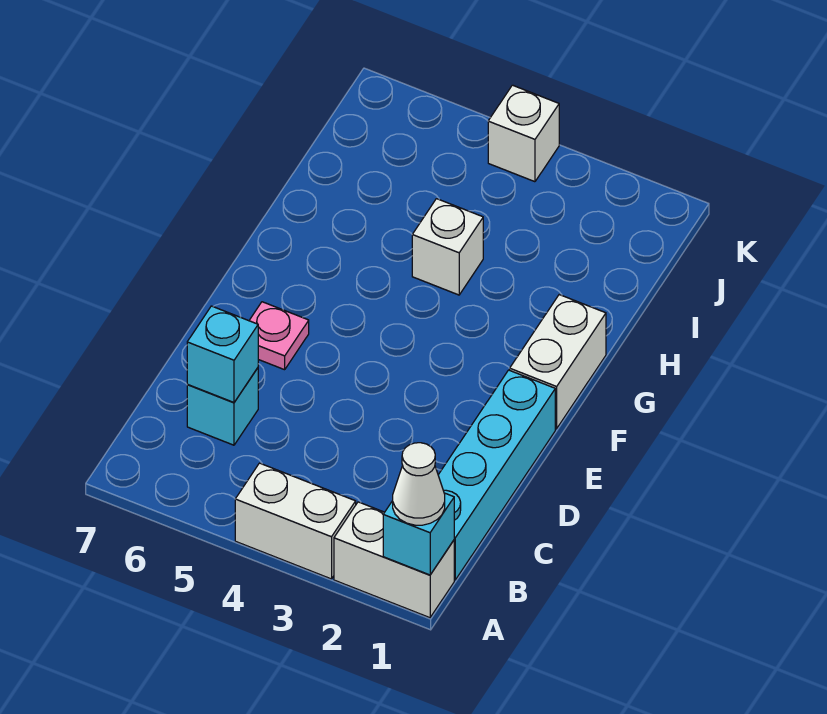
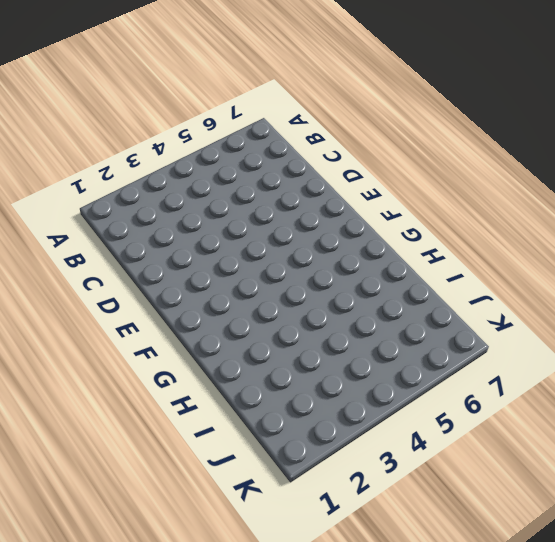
none -> white brick A1:A2 level 1
none -> white brick A3:A4 level 1

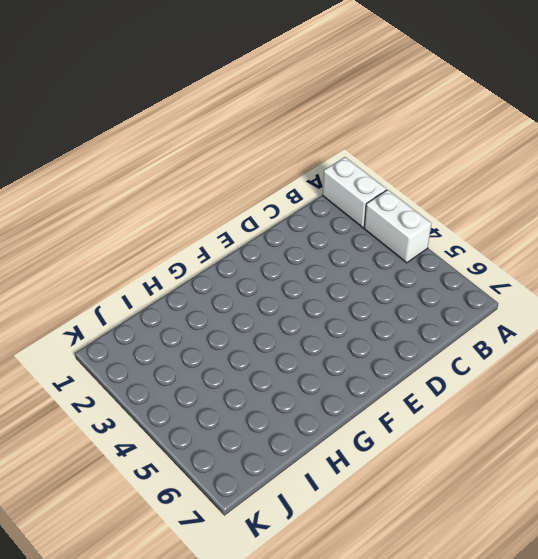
none -> cyan brick B1:E1 level 1
none -> cyan brick C6 level 1

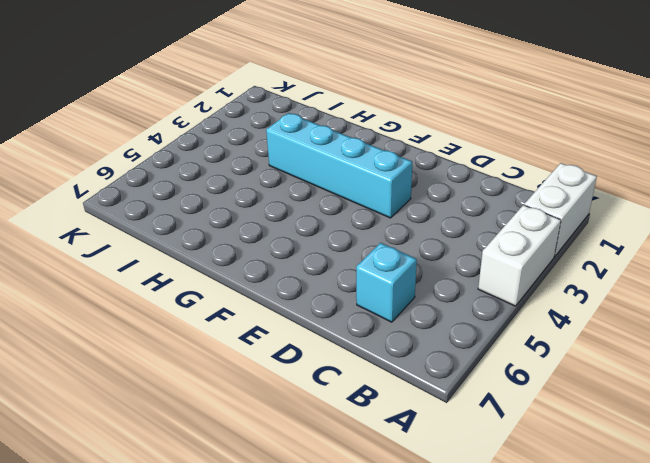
cyan brick E3:H3 level 1 -> cyan brick B1:E1 level 1
none -> pink plate E6 level 1
none -> white brick F1:G1 level 1

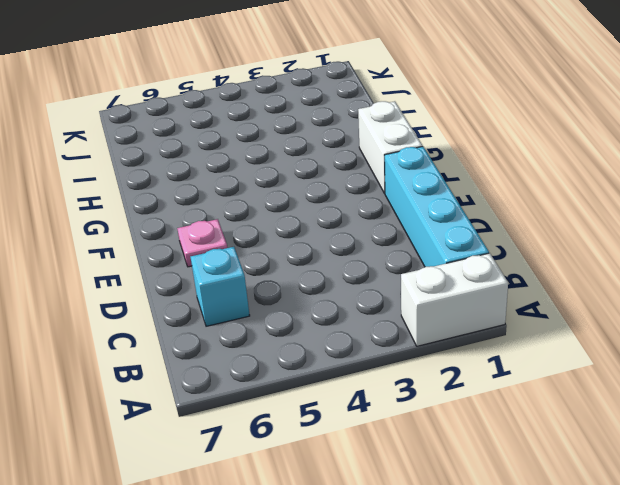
none -> white brick A3:A4 level 1
none -> white brick H4 level 1

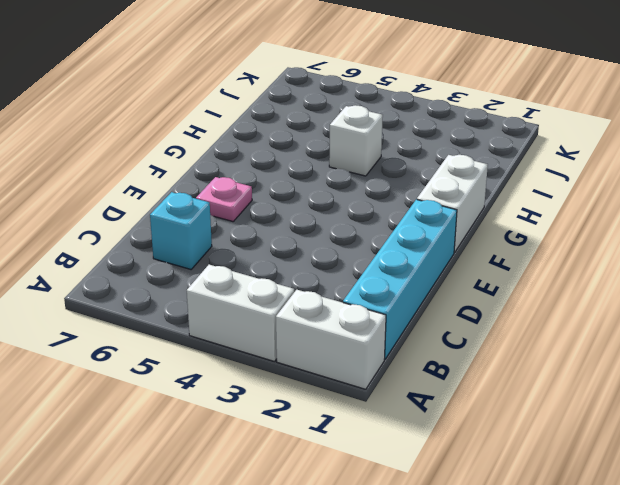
none -> white brick K4 level 1
none -> cyan brick A1 level 2

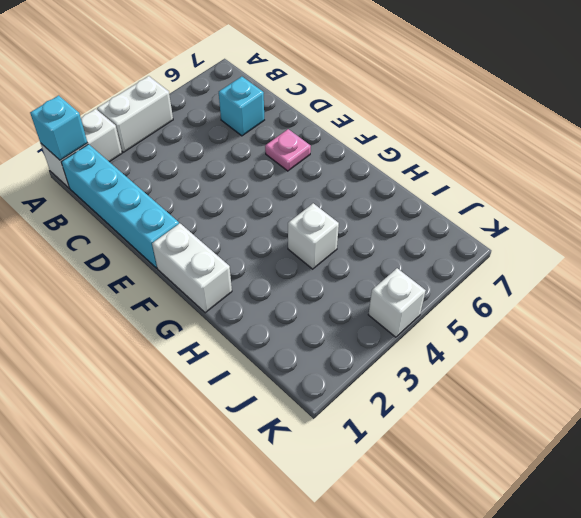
none -> cyan brick C6 level 2
none -> white cone A1 level 3

